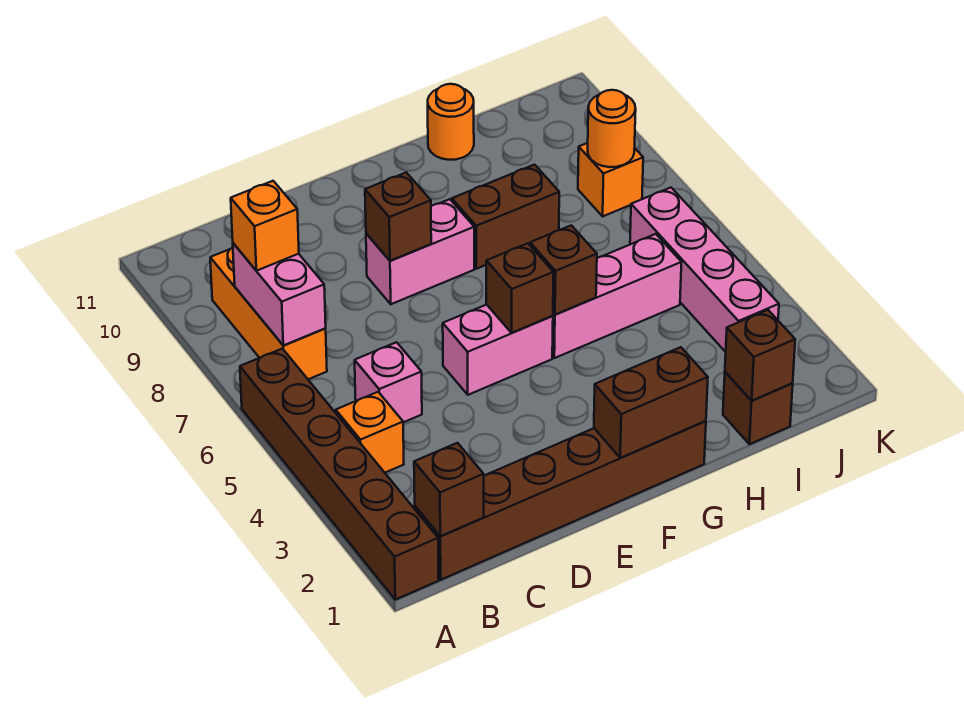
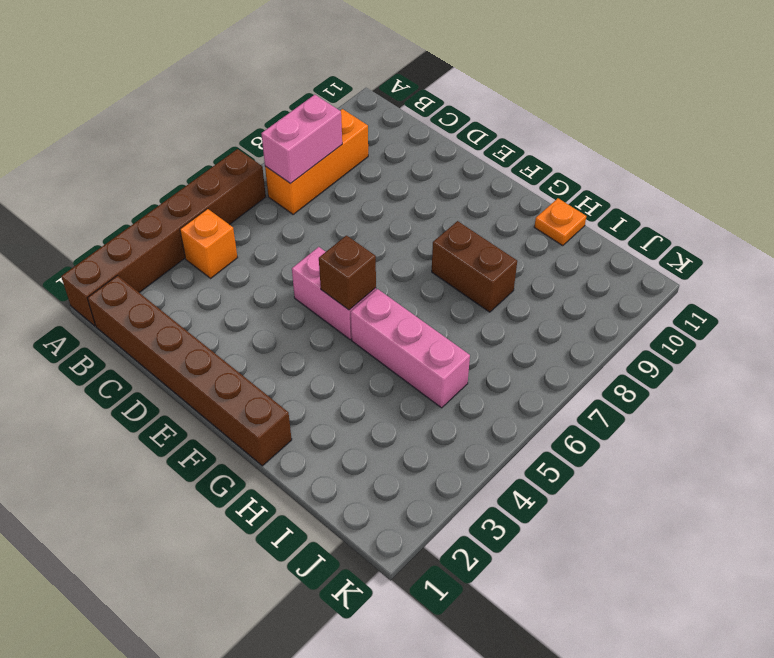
orange plate H11 level 1 -> orange round brick H11 level 1
none -> pink brick C5 level 1
none -> pink brick E8:F8 level 1
none -> brown brick I1 level 1

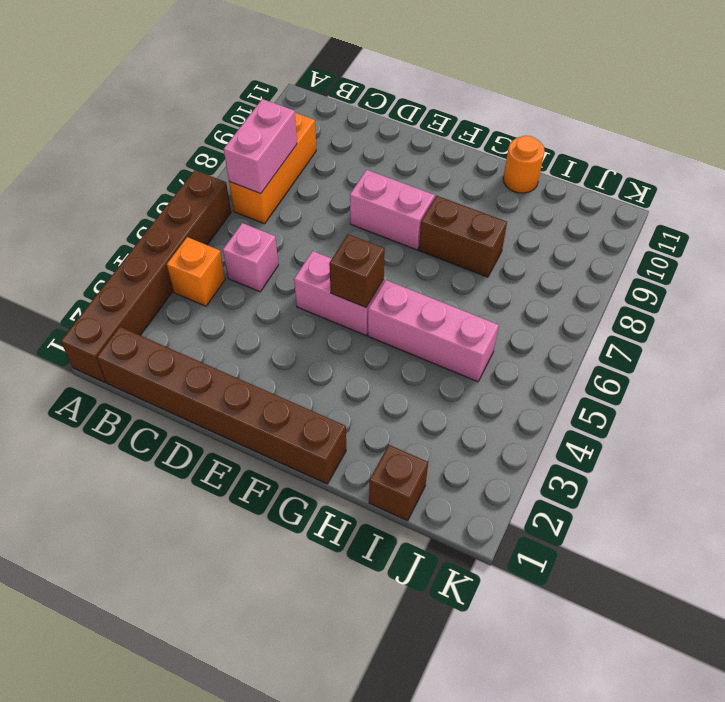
none -> pink brick J3:J6 level 1
none -> orange brick J8 level 1
none -> brown brick B1 level 2

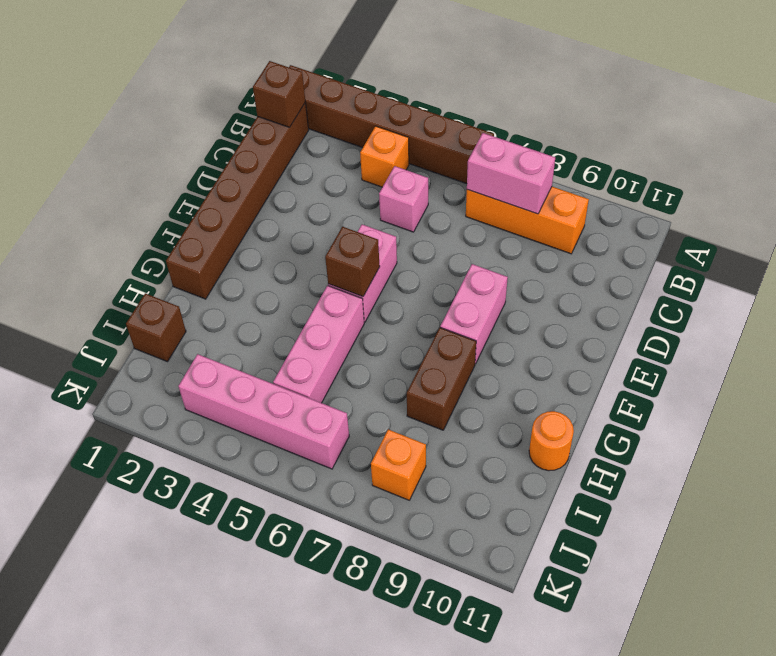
none -> brown brick E8 level 2
none -> brown brick F1:G1 level 2
none -> brown brick G5 level 2

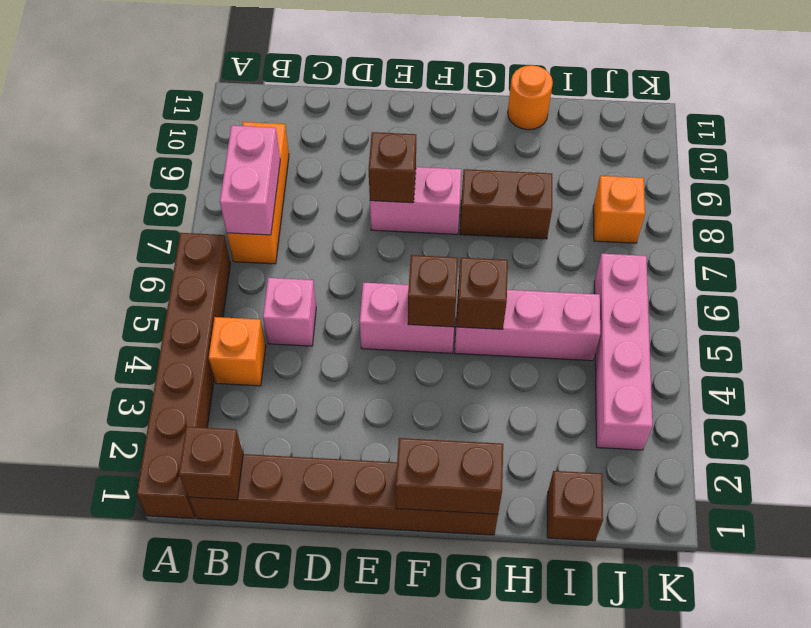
none -> brown brick I1 level 2
none -> orange round brick J8 level 2
none -> orange brick B8 level 3

